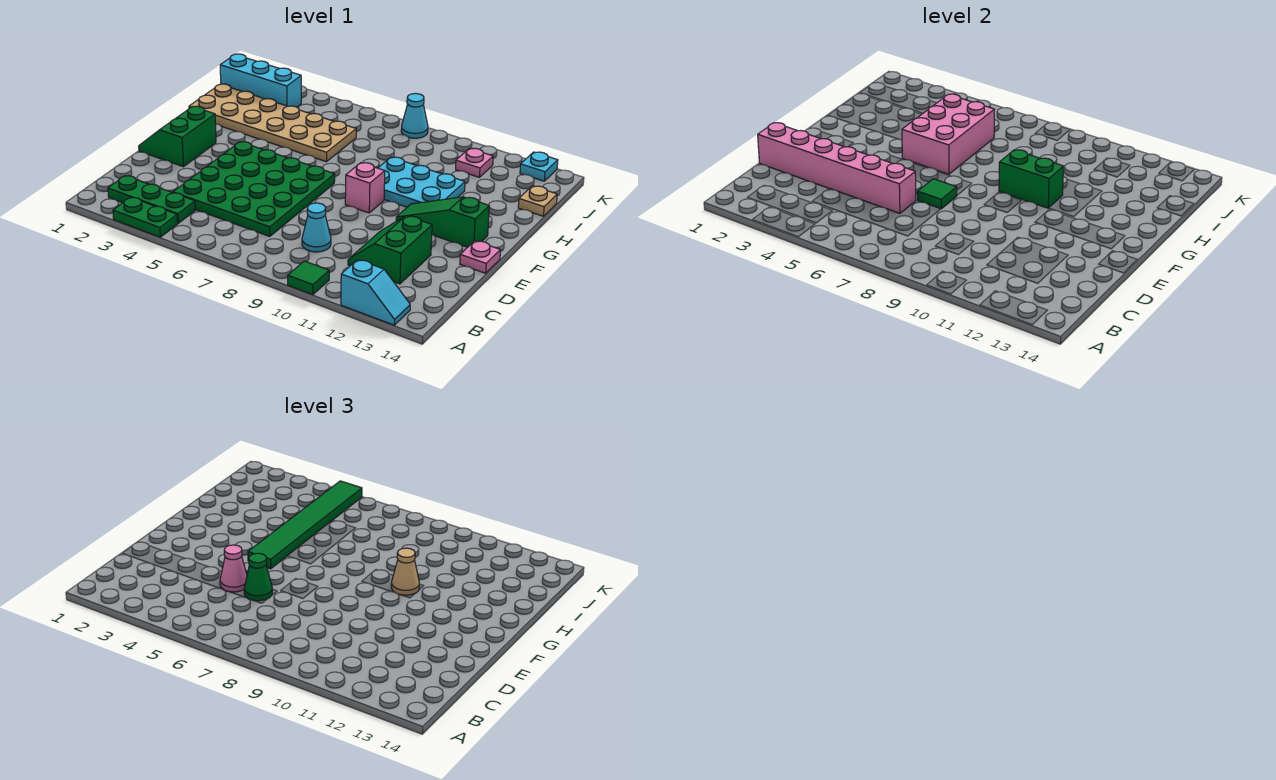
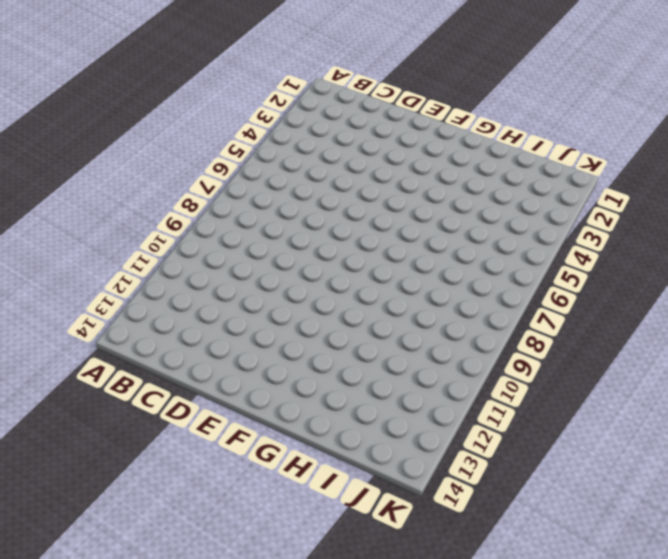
none -> green plate A3:A4 level 1
none -> green tile A10 level 1
none -> cyan slope A12:A13 level 1 top 12

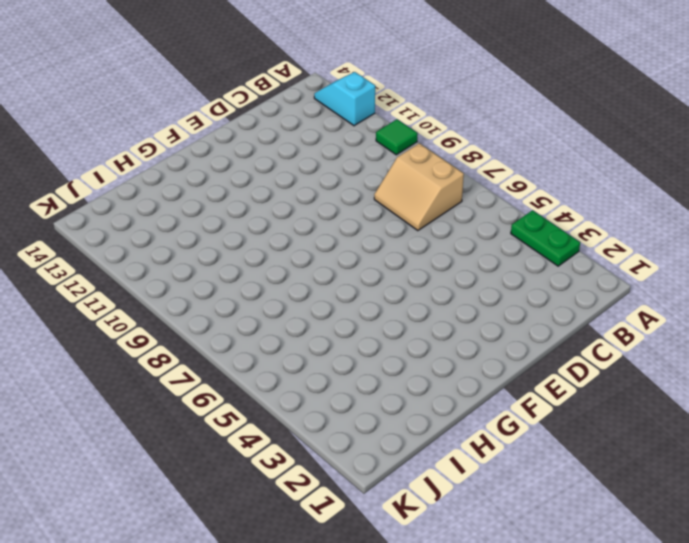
tan slope B7:C8 level 1 top B -> green plate C4:F7 level 1
none -> green plate B2:B4 level 1
none -> cyan cone C9 level 1
none -> green slope C11:D12 level 1 top 12

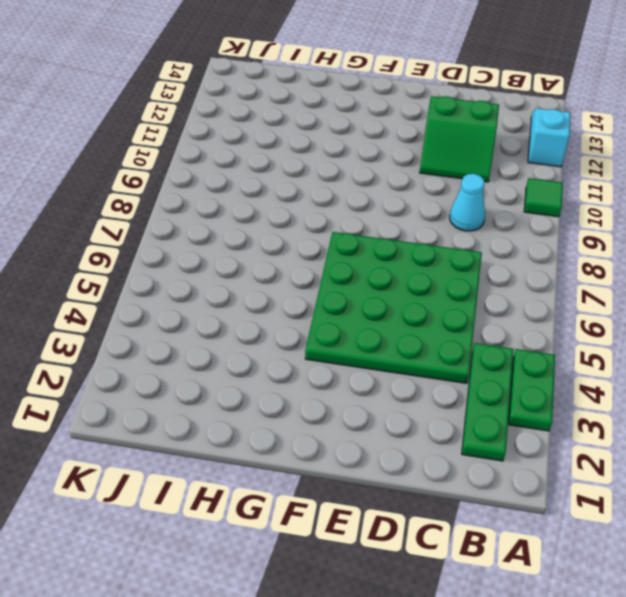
none -> green slope E1:F2 level 1 top 2
none -> pink plate E14 level 1
none -> pink brick F9 level 1

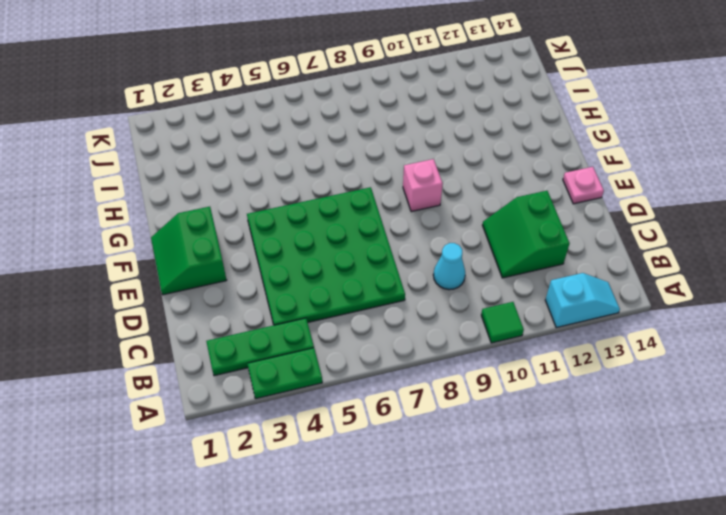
none -> green slope F11:F13 level 1 top 13
none -> cyan plate G9:H11 level 1
none -> tan plate H1:I6 level 1

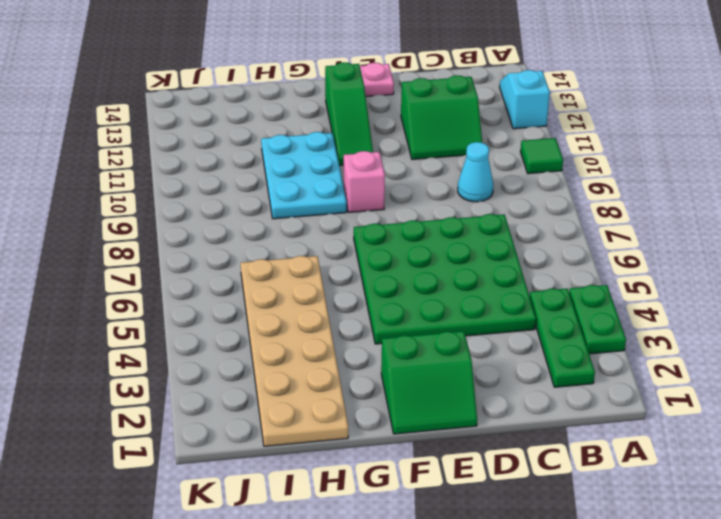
none -> tan plate I14 level 1
none -> cyan brick J1:J3 level 1
none -> pink plate J11 level 1

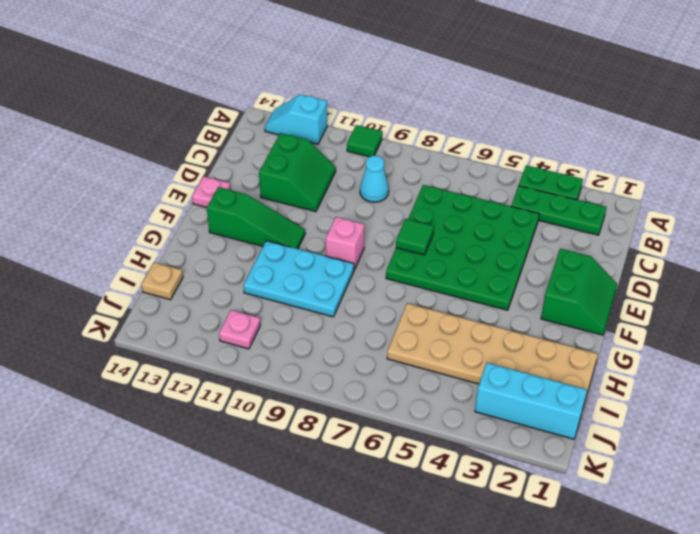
none -> cyan cone K8 level 1
none -> cyan plate K13 level 1
none -> pink brick D1:D6 level 2

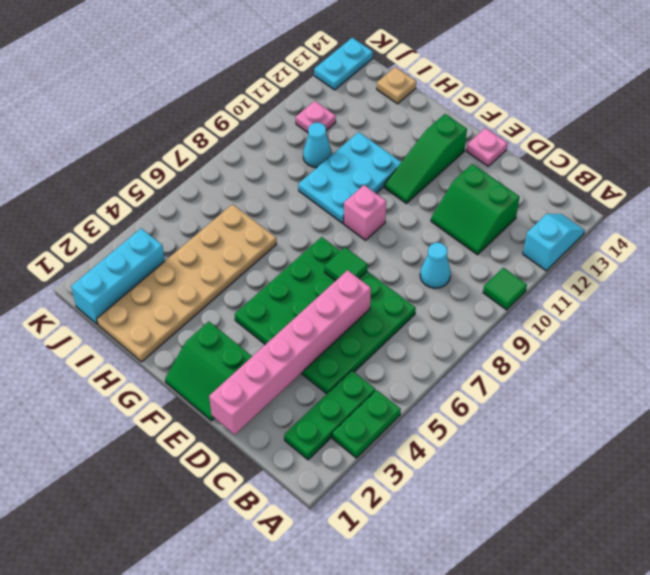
cyan cone I10 level 1 -> cyan cone K8 level 1
cyan plate K13:K14 level 1 -> cyan plate K13 level 1
none -> pink brick G5:I6 level 2
none -> green brick G9:G10 level 2
none -> pink cone D5 level 3

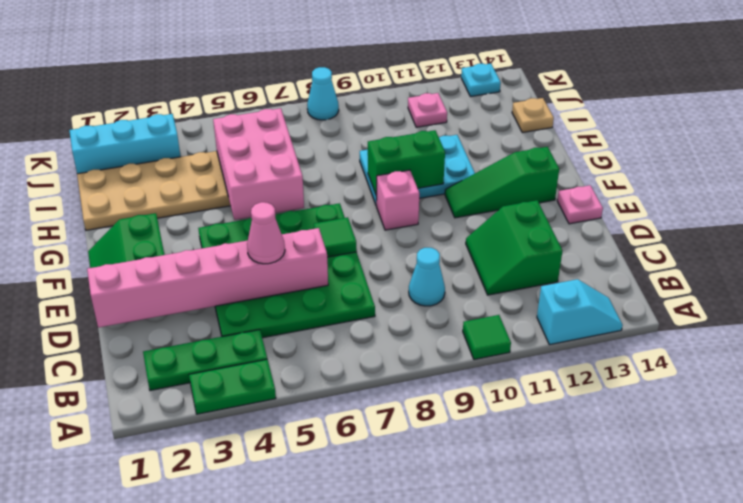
none -> green cone D6 level 3
none -> green tile F5:K5 level 3
none -> tan cone G10 level 3

